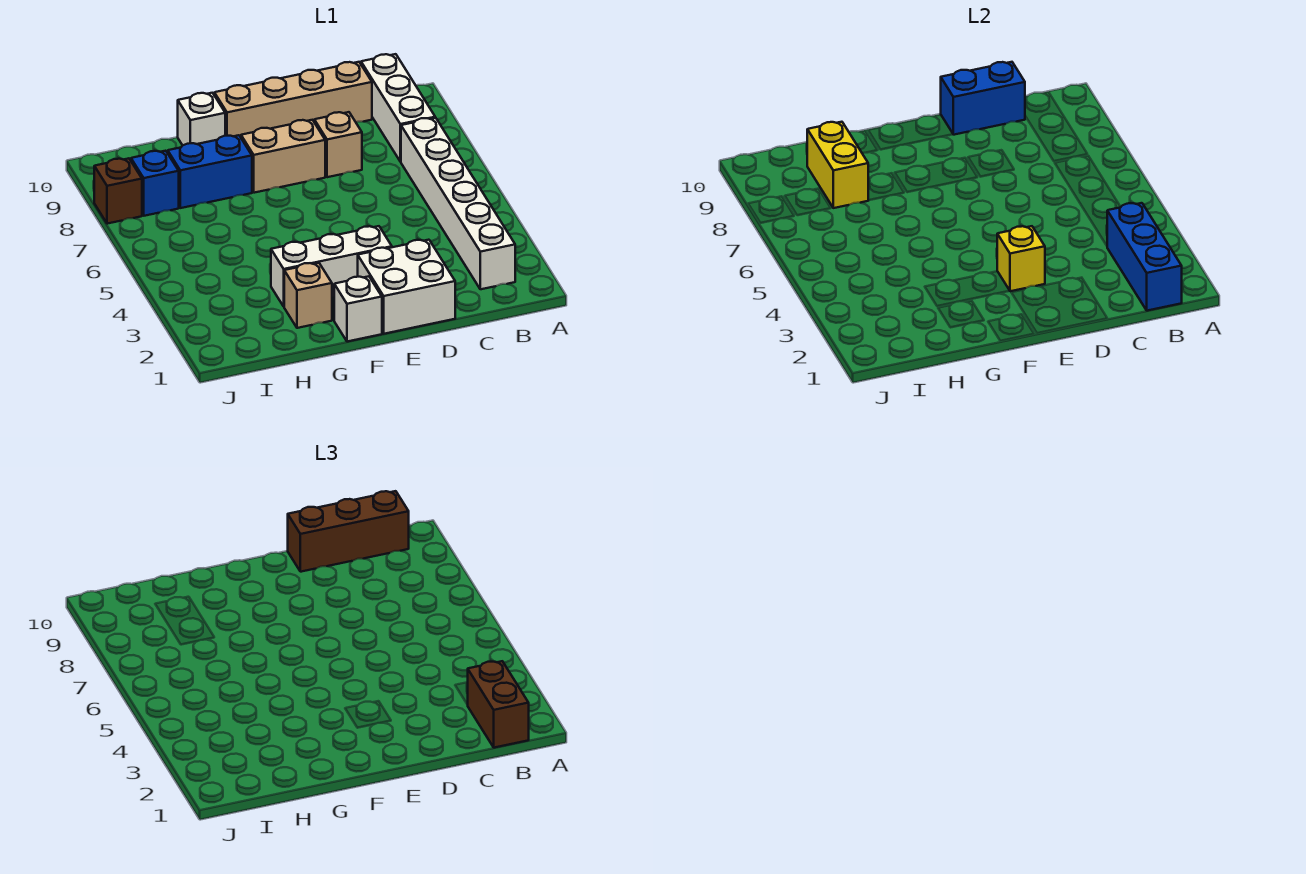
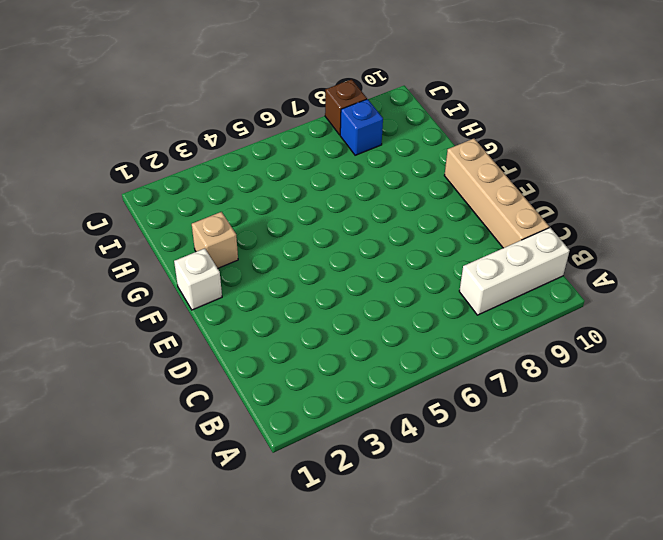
none -> white brick B2:B7 level 1
none -> white brick D1:E2 level 1
none -> tan brick D8 level 1

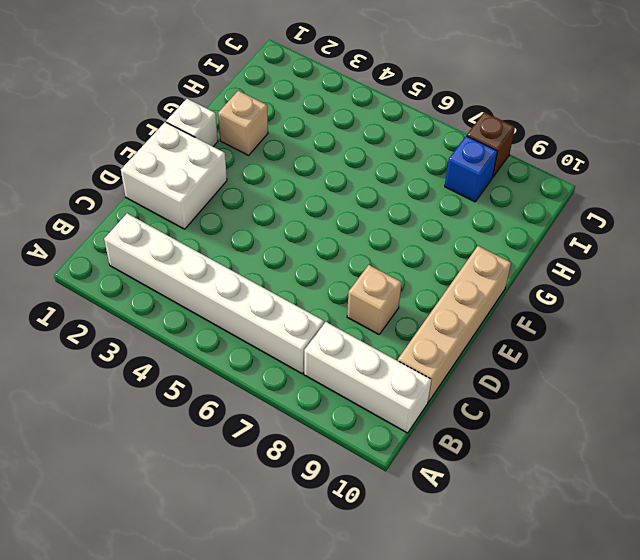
none -> white brick E3:G3 level 1
none -> tan brick E8:F8 level 1
none -> blue brick G8:H8 level 1

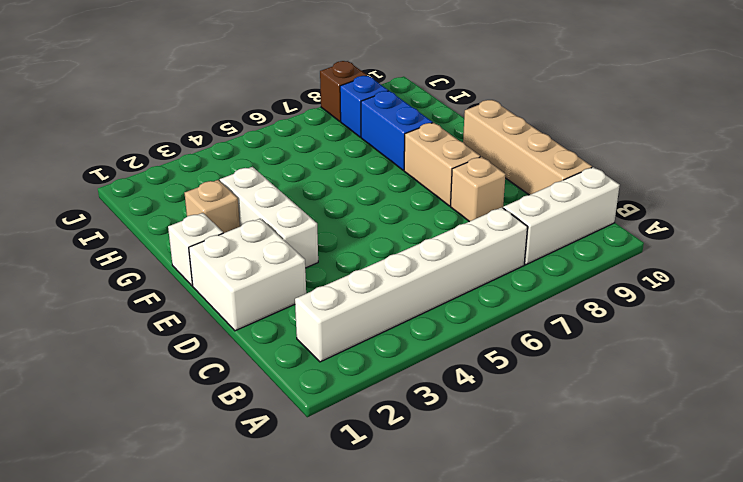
none -> white brick G10 level 1
none -> blue brick B1:B3 level 2
none -> blue brick C10:D10 level 2

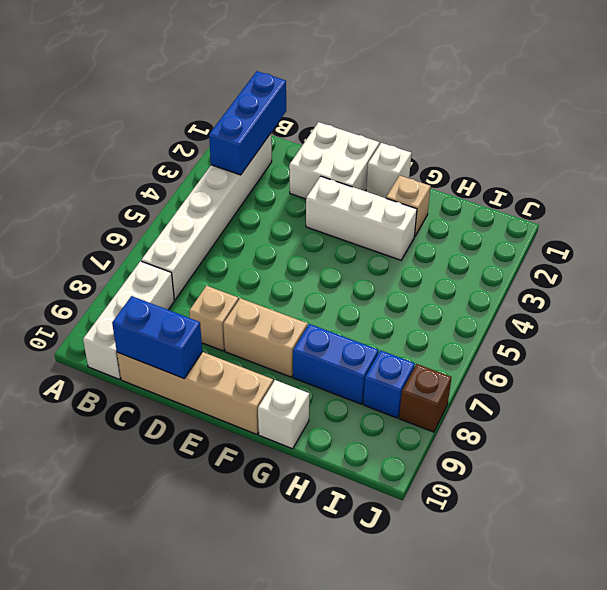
none -> yellow brick E3 level 2
none -> yellow brick H8:H9 level 2
none -> brown brick B1:B2 level 3

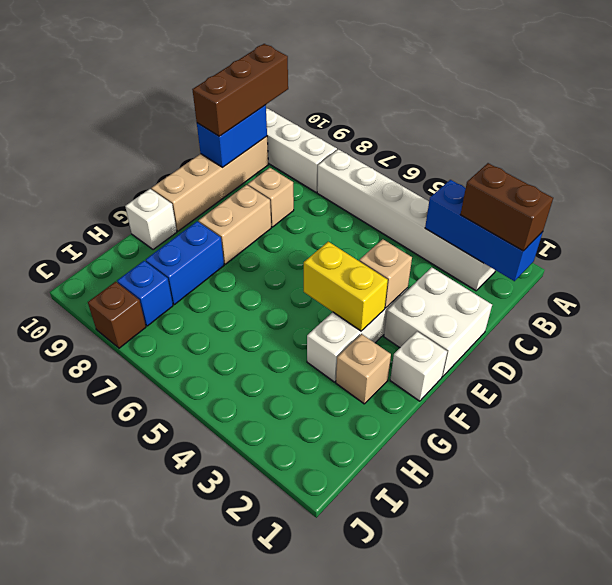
tan brick E3 level 2 -> yellow brick E3 level 2
yellow brick F3:F4 level 2 -> yellow brick H8:H9 level 2

